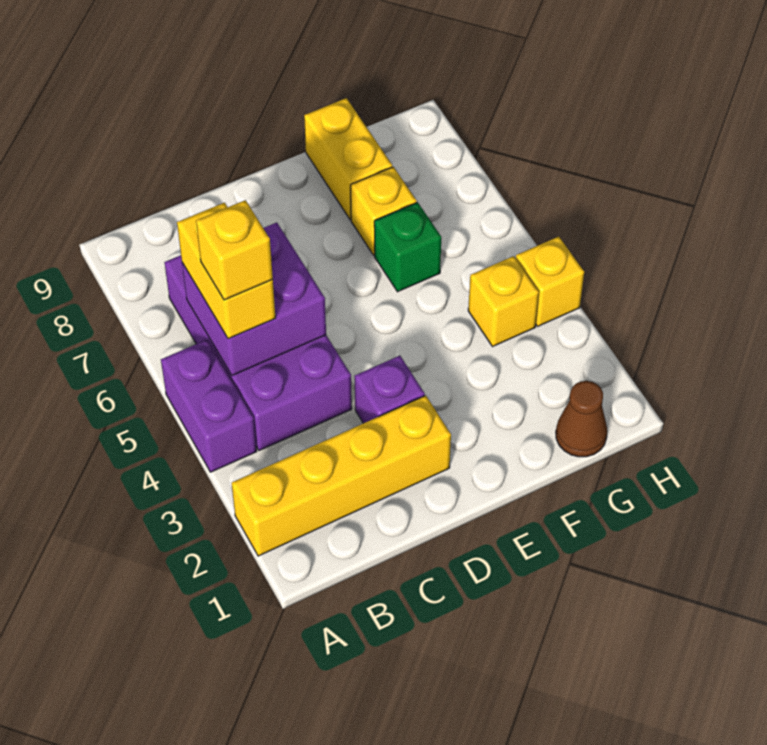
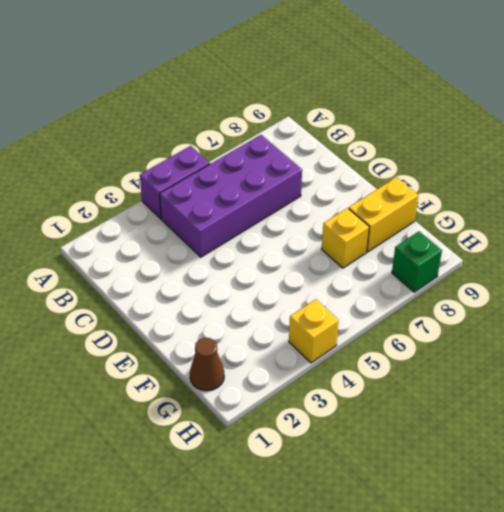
green brick H8 level 1 -> green brick F6 level 1
none -> yellow brick A2:D2 level 1
none -> purple brick D3 level 1
none -> yellow brick G4 level 1

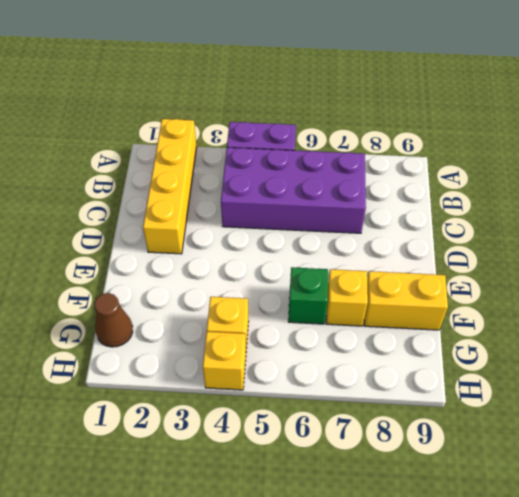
none -> purple brick D3 level 1
none -> purple brick B5:C6 level 2
none -> yellow brick B5:B6 level 3

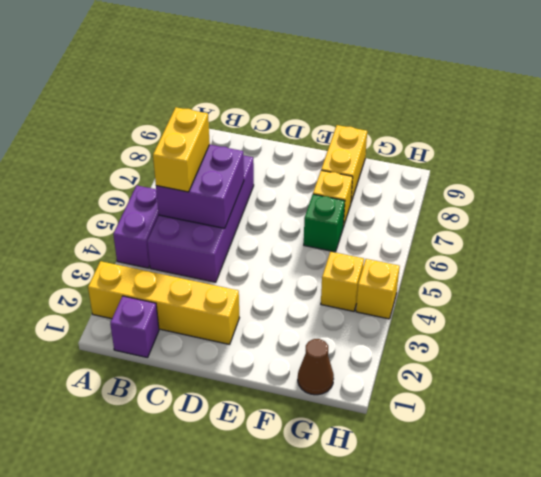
purple brick B1 level 1 -> purple brick D3 level 1
none -> yellow brick B5 level 4

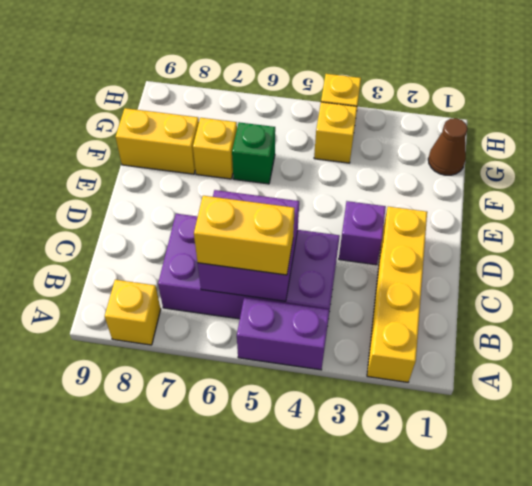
yellow brick A8 level 1 -> yellow brick B5 level 4

